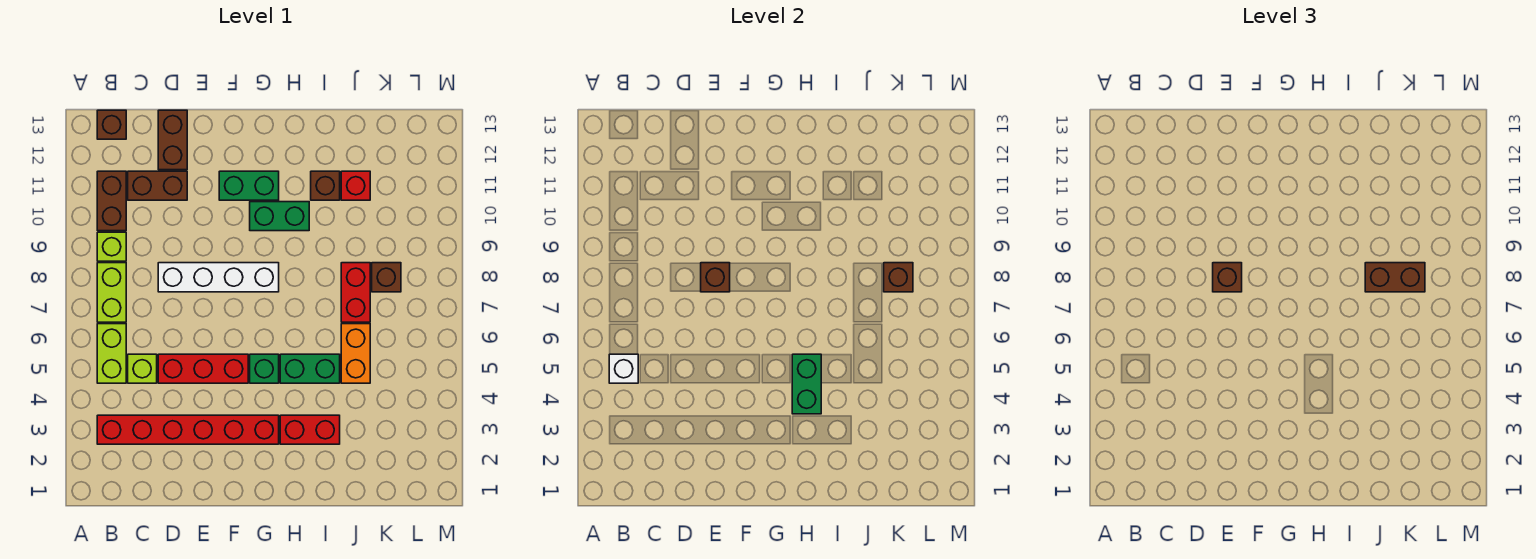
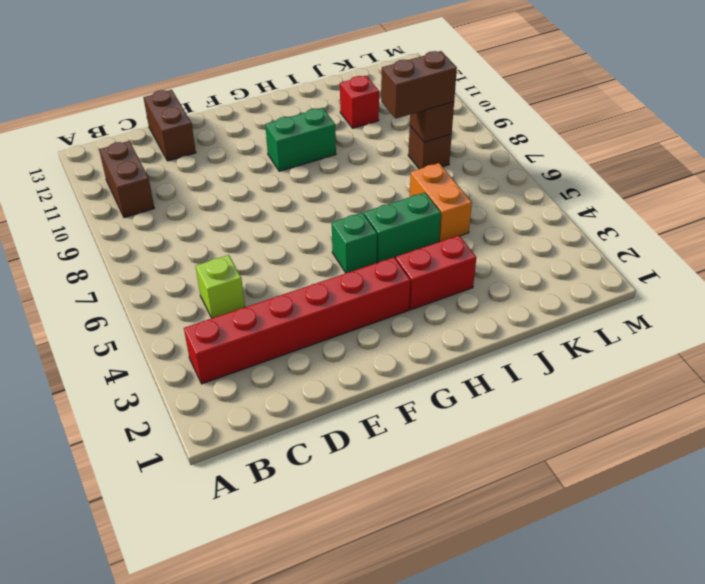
none -> lime brick B5:B6 level 1
none -> lime brick B7:B8 level 1
none -> lime brick B9 level 1

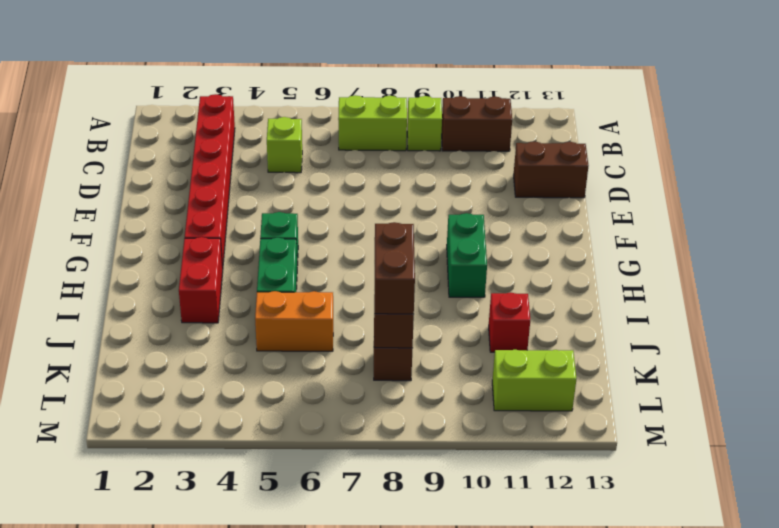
lime brick L11:L12 level 1 -> lime brick B5:B6 level 1
none -> brown brick B13 level 1
none -> brown brick C11:D11 level 1
none -> red brick D5:F5 level 1

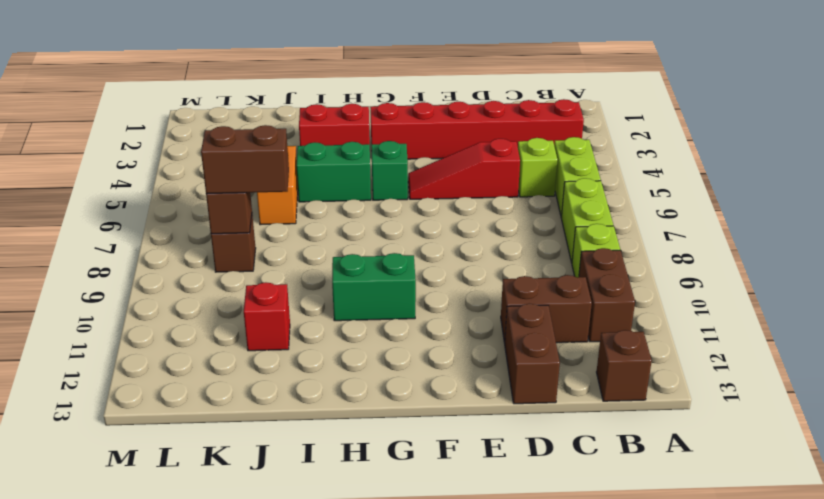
red slope D5:F5 level 1 top D -> red brick D5:F5 level 1
none -> white brick D8:G8 level 1
none -> green brick F11:G11 level 1
none -> brown brick I11 level 1

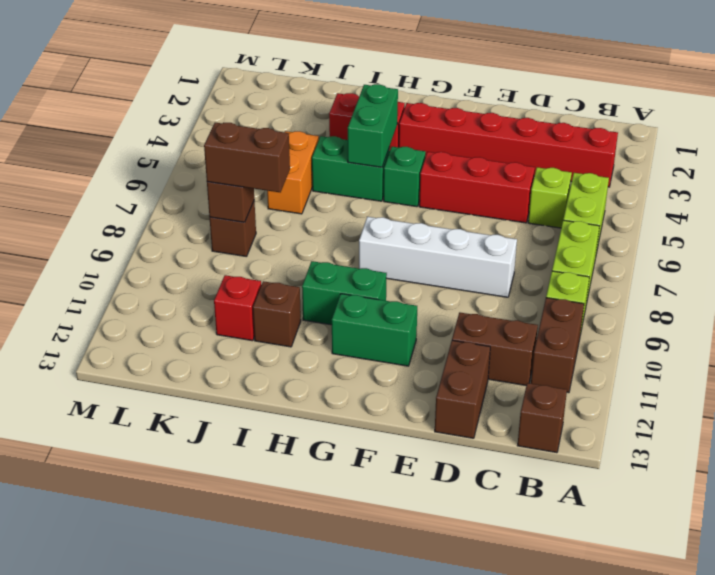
none -> red brick J7:J8 level 1
none -> white brick B5 level 2
none -> brown brick E8 level 2

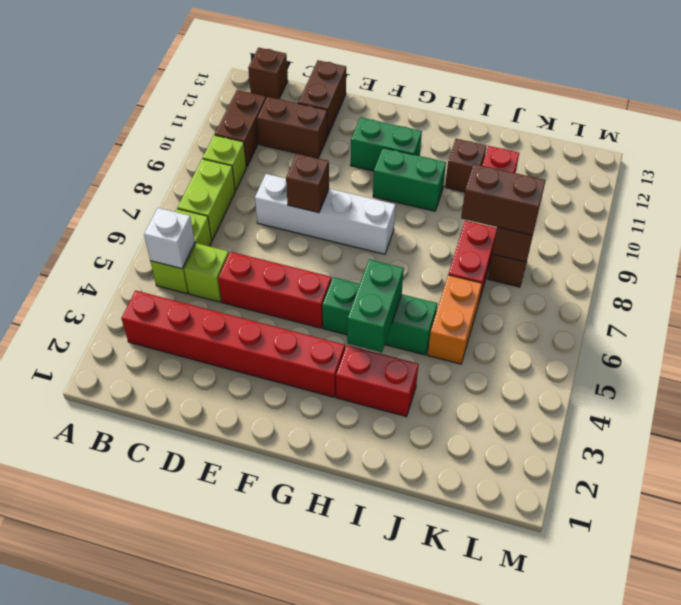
none -> brown brick E8 level 3

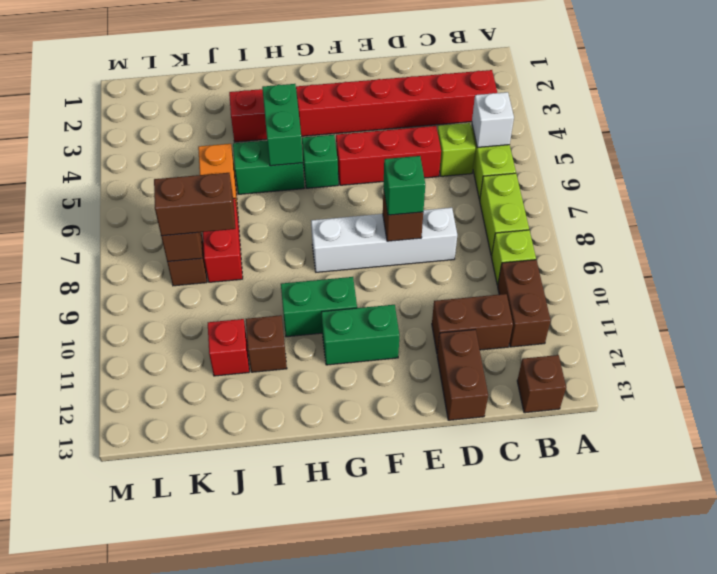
green brick E8 level 3 -> brown brick E8 level 3

